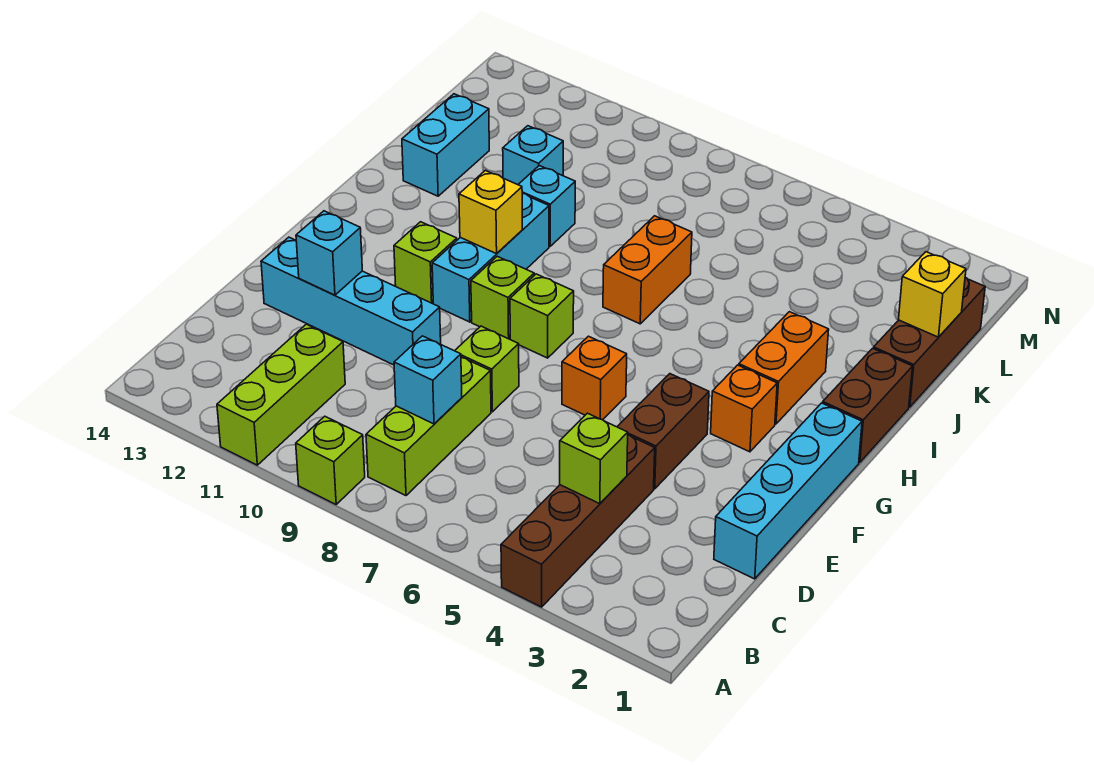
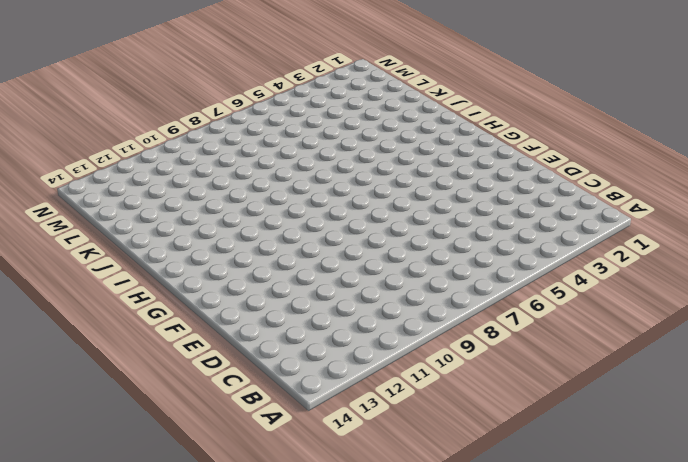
none -> brown brick A4:D4 level 1
none -> lime brick A9 level 1
none -> lime brick A11:C11 level 1

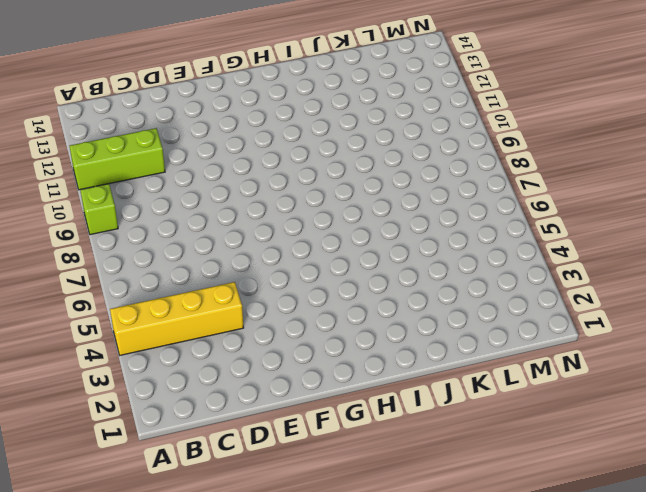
yellow brick A4:D4 level 1 -> brown brick A4:D4 level 1
none -> lime brick B8:D8 level 1
none -> cyan brick D1:G1 level 1
none -> brown brick E4:F4 level 1

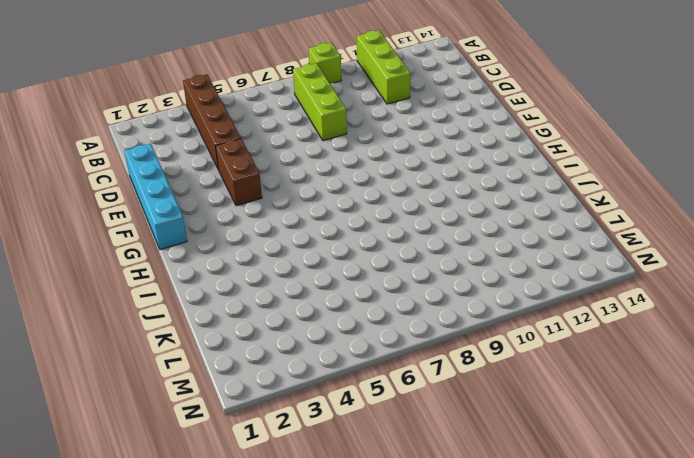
none -> lime brick E8 level 1
none -> cyan brick E10:E13 level 1
none -> orange brick F6 level 1

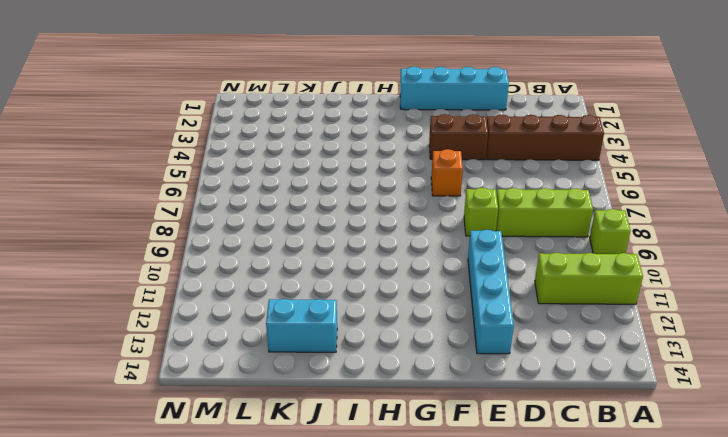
none -> orange brick G3 level 1
none -> lime brick G8 level 1
none -> lime brick G9 level 1

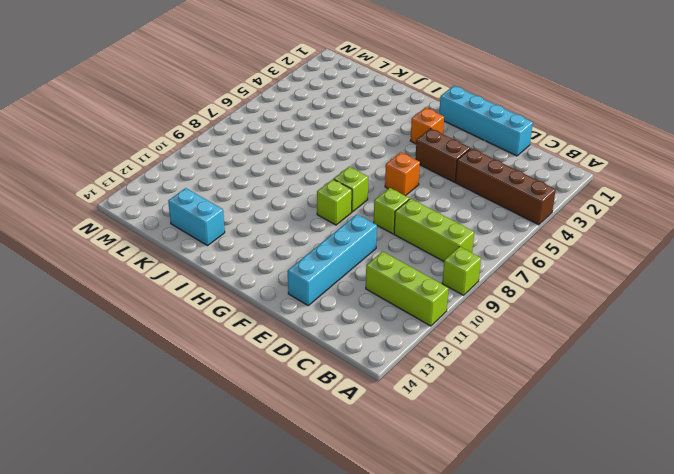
none -> cyan brick G10:I10 level 1
none -> lime brick G11 level 1
none -> brown brick H1:I1 level 1

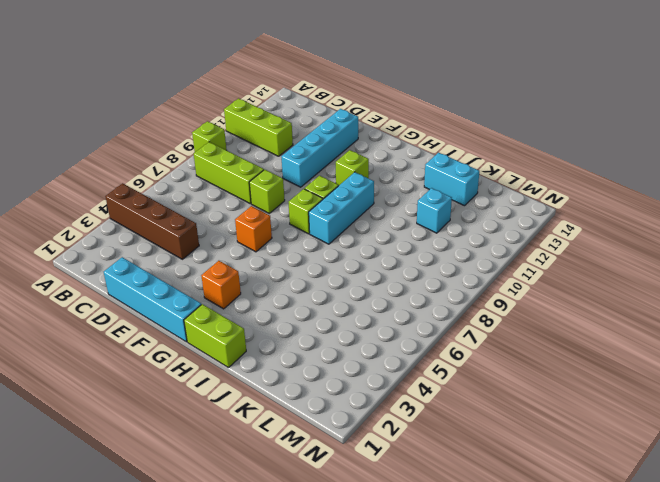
lime brick H1:I1 level 1 -> brown brick H1:I1 level 1
cyan brick H8:H10 level 1 -> cyan brick G10:I10 level 1
none -> brown brick E4:F4 level 1
none -> orange brick H3:I3 level 1
none -> orange brick I7:J7 level 1

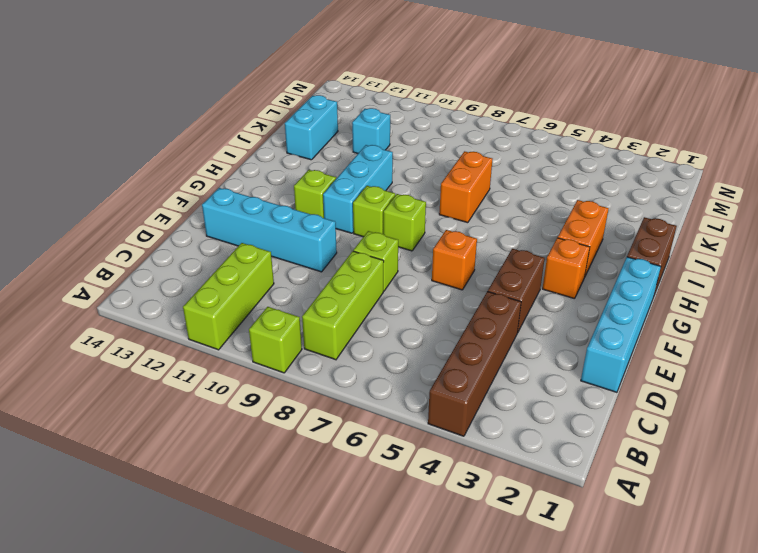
none -> brown brick J1:L1 level 1
none -> cyan brick J10 level 1
none -> lime brick C4 level 2

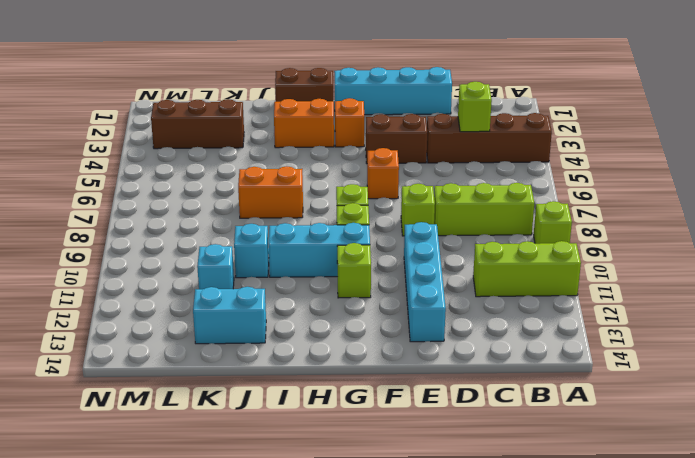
brown brick K3:M3 level 1 -> brown brick J1:L1 level 1
none -> cyan brick C8 level 2
none -> cyan brick E12 level 2
none -> yellow brick H10 level 2

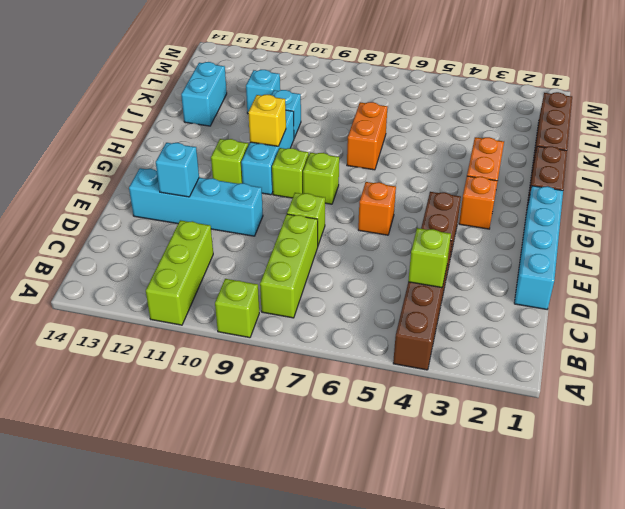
none -> cyan brick C8 level 2
none -> yellow brick K1 level 2

